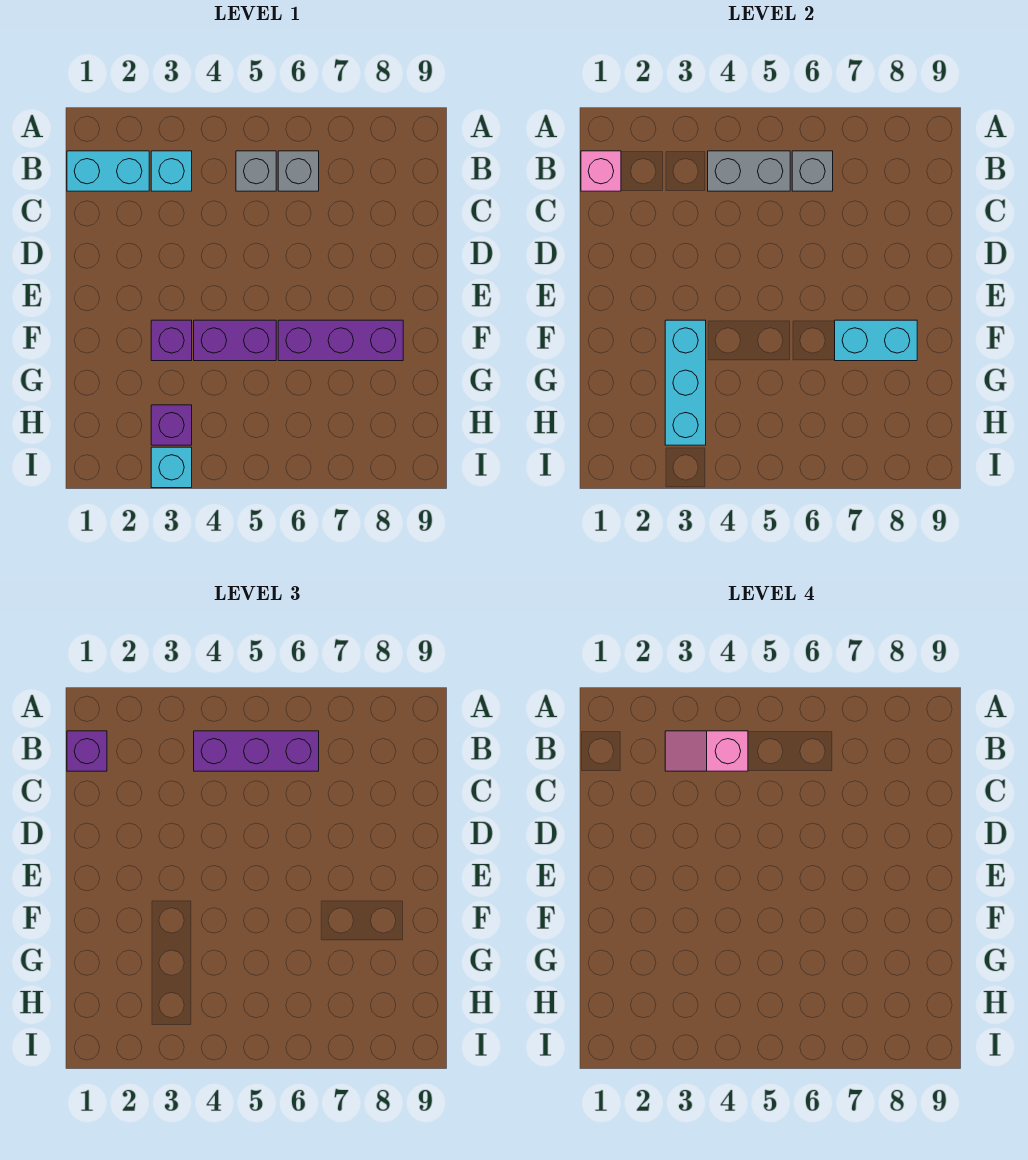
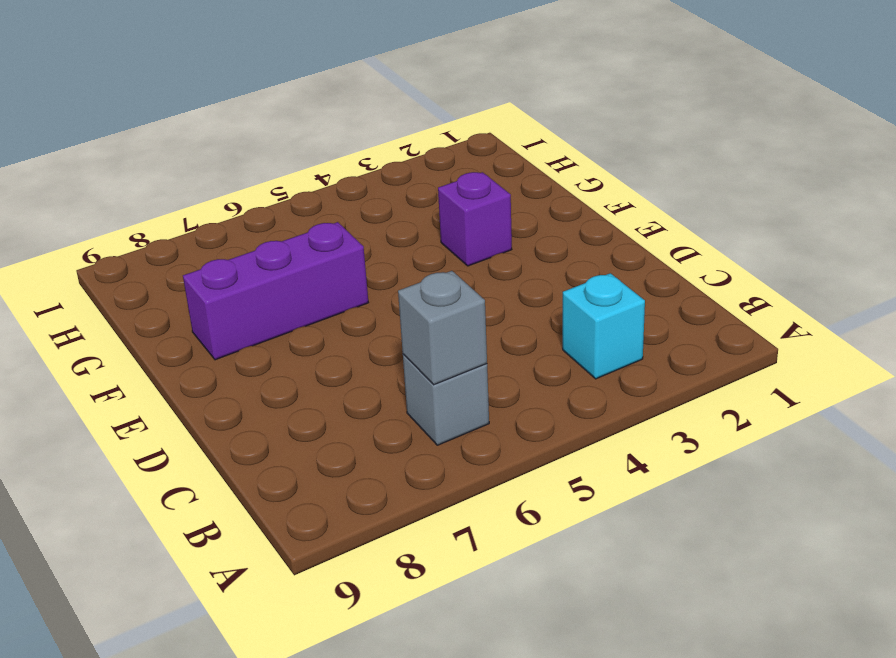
none -> cyan brick B1:B2 level 1
none -> grey brick B5 level 1
none -> purple brick F4:F5 level 1

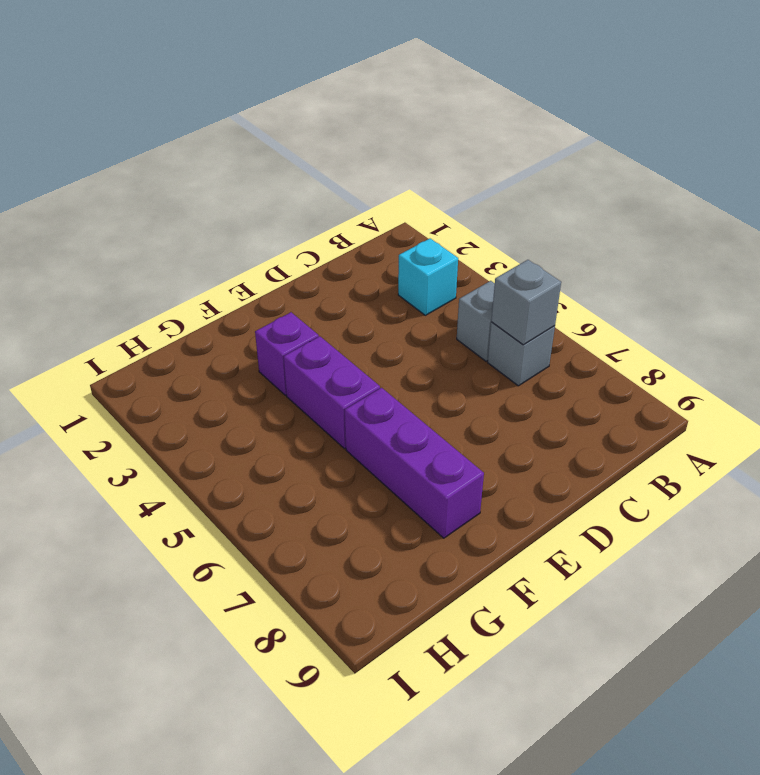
none -> cyan brick B1:B2 level 1
none -> purple brick H3 level 1
none -> cyan brick I3 level 1

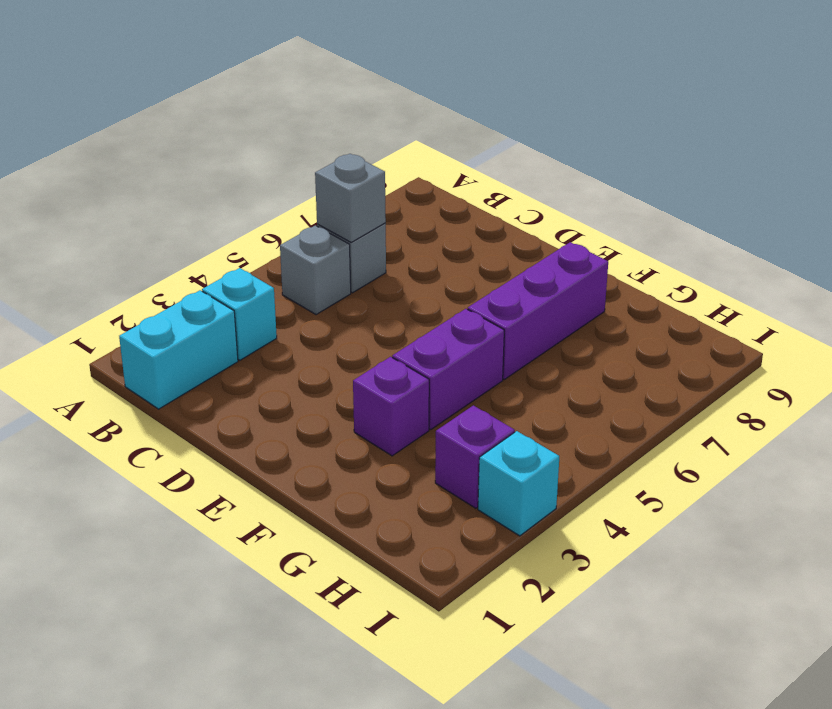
none -> pink brick B1 level 2
none -> grey brick B4:B5 level 2
none -> cyan brick F3:H3 level 2

